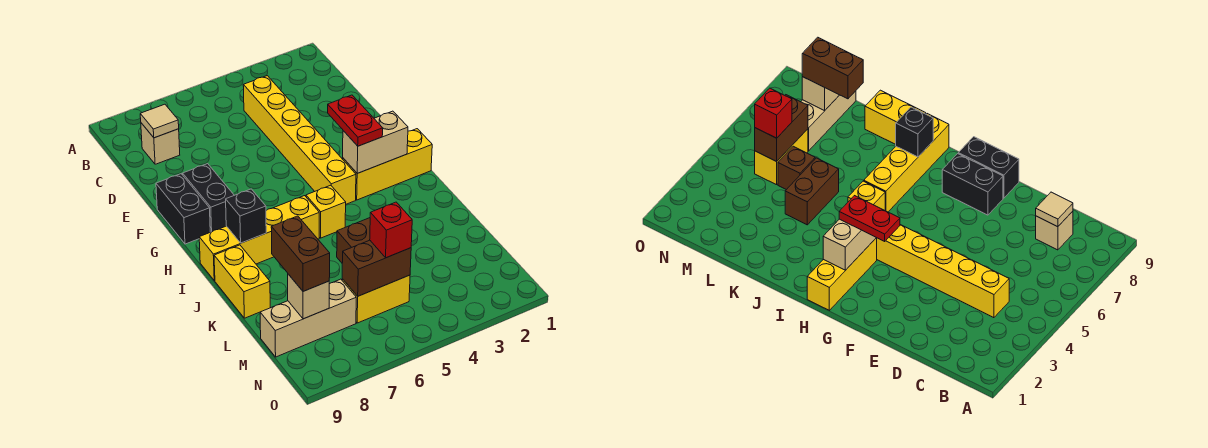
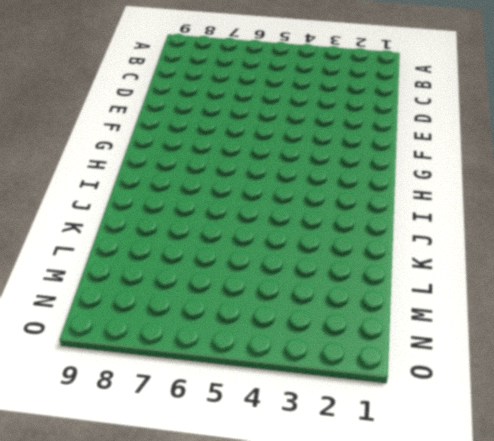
none -> yellow brick C4:H4 level 1
none -> tan brick C8 level 1
none -> black brick F8:G8 level 1

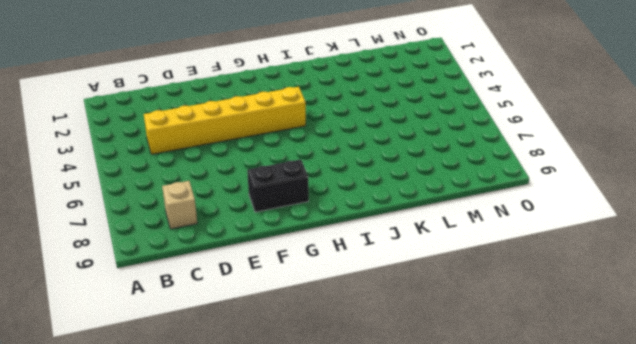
none -> black brick F9:G9 level 1
none -> yellow brick H1:H3 level 1
none -> yellow brick I5 level 1

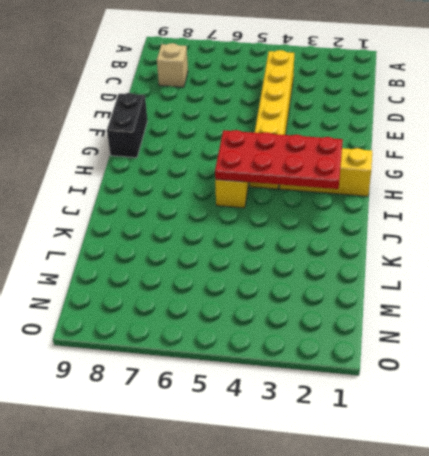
red plate H2:I5 level 2 -> tan brick H2:H3 level 2
none -> black brick F8:G8 level 1
none -> yellow brick I6:I9 level 1
none -> yellow brick J9:K9 level 1

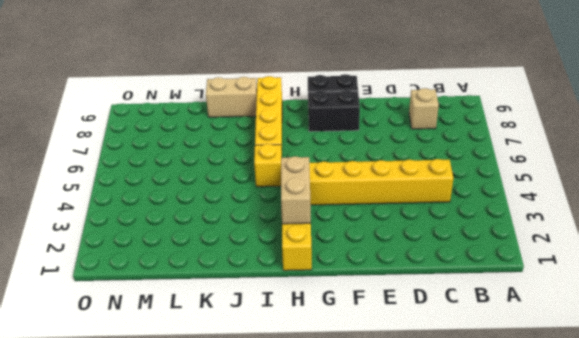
tan brick J9:K9 level 1 -> yellow brick J9:K9 level 1
none -> brown brick K4:K5 level 1
none -> brown brick L5 level 1
none -> yellow brick M5:M6 level 1

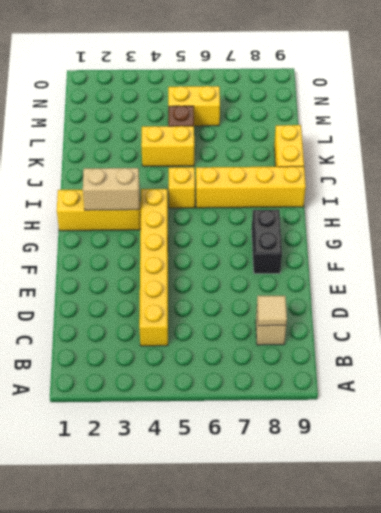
yellow brick K4:K5 level 1 -> brown brick K4:K5 level 1
none -> black brick F9:G9 level 1
none -> tan brick M7:M9 level 1
none -> black brick I8 level 2

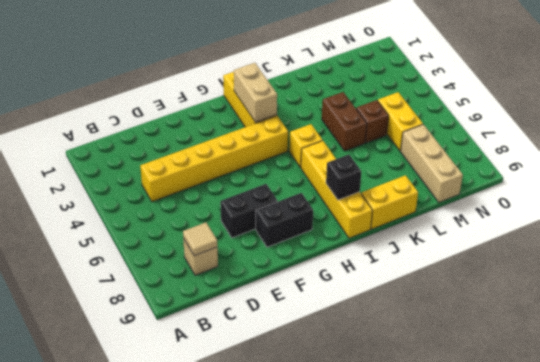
black brick E7:F7 level 1 -> black brick F9:G9 level 1
none -> brown brick M5:M6 level 2
none -> tan brick M8 level 2
none -> red plate G3:H3 level 3

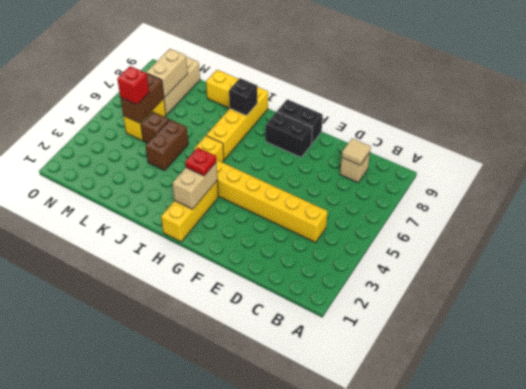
red plate H3 level 3 -> red plate G3:H3 level 3
tan brick M7:M8 level 2 -> tan brick M8 level 2
none -> brown brick L8:M8 level 3

